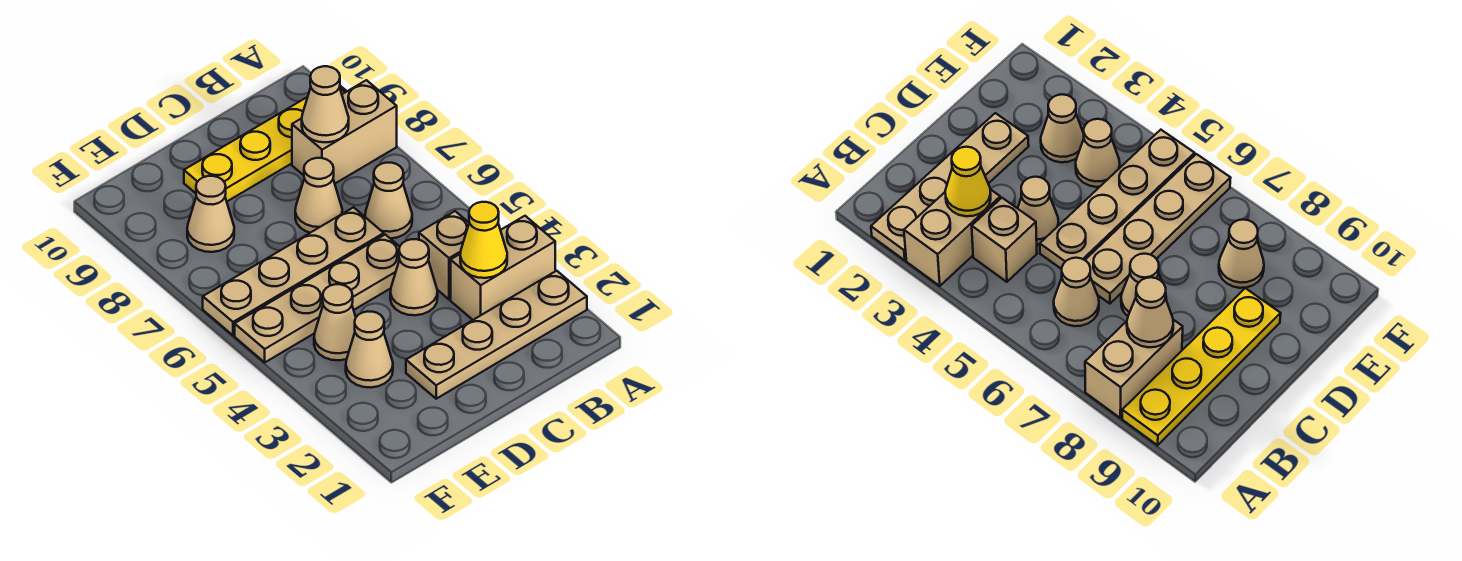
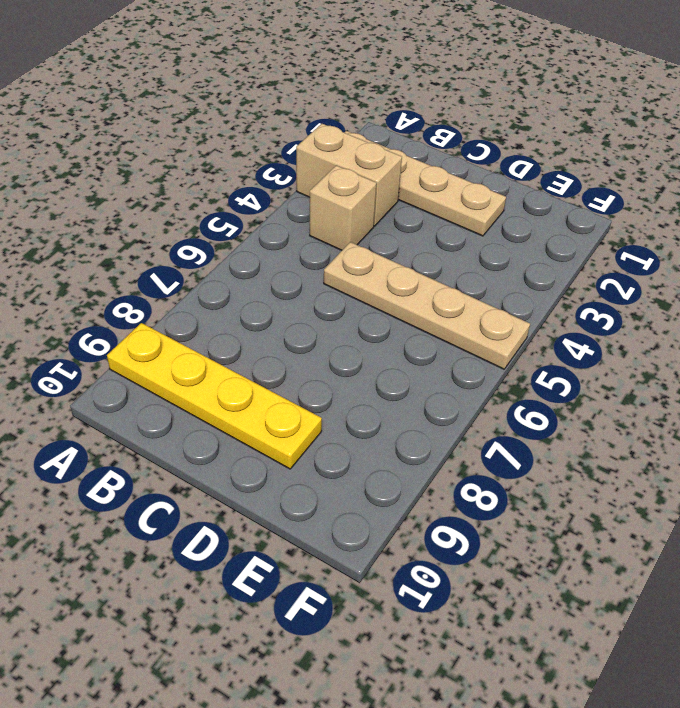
none -> tan brick A8:B8 level 1
none -> tan cone B6 level 1
none -> tan cone C4 level 1

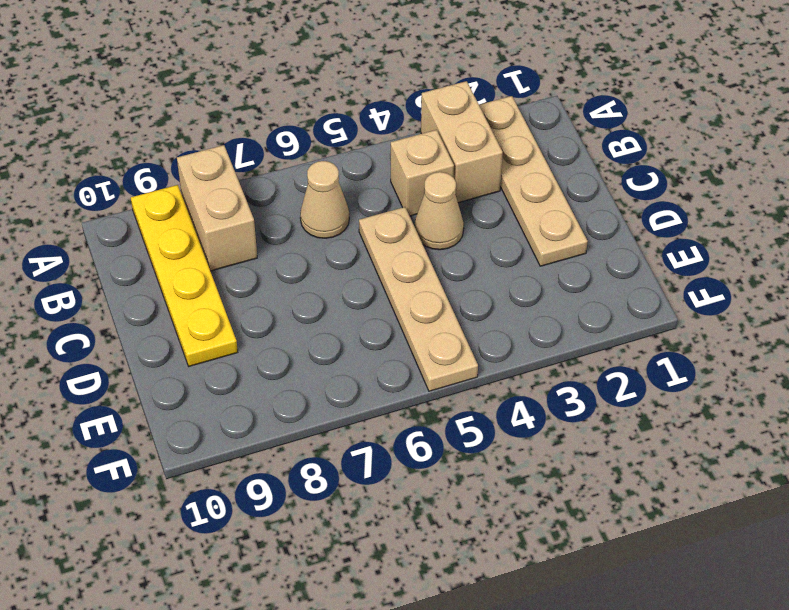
none -> tan plate C6:F6 level 1
none -> tan cone C7 level 1
none -> tan cone E3 level 1

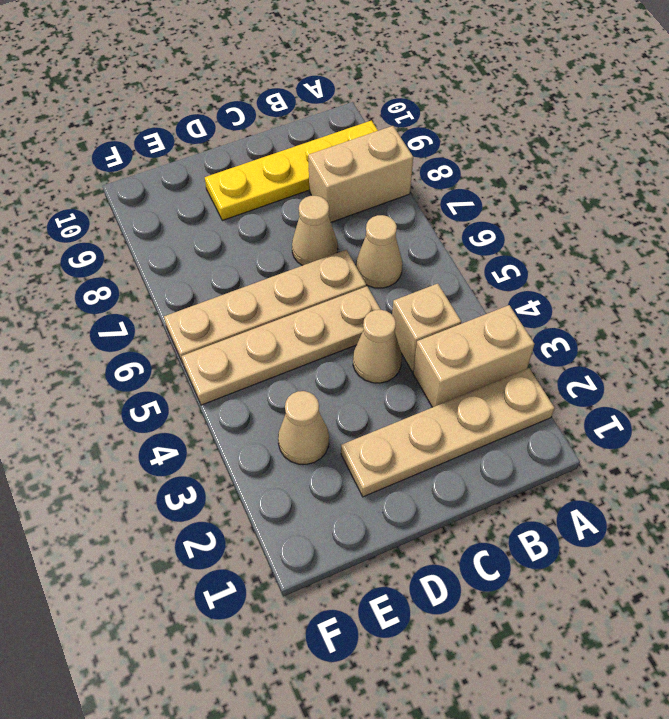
none -> tan cone E4 level 1
none -> tan cone E8 level 1
none -> yellow cone B3 level 2

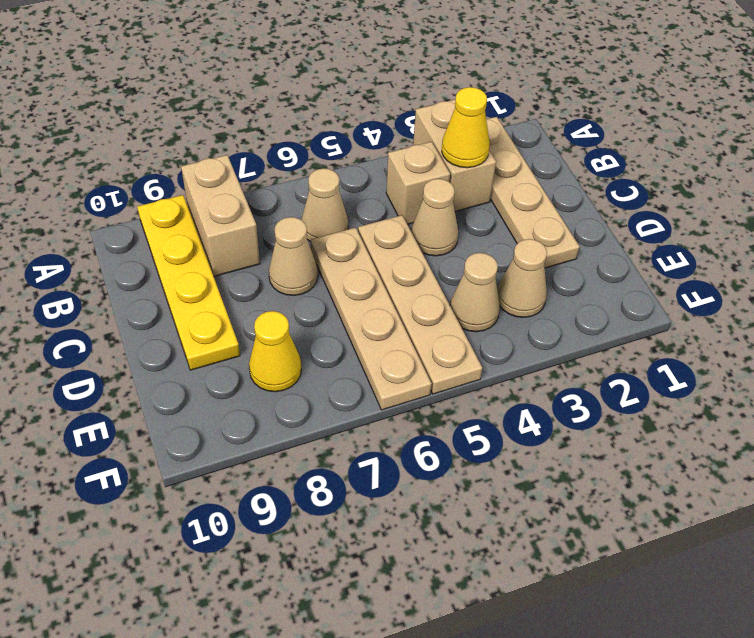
yellow cone E8 level 1 -> tan cone E8 level 1
none -> tan cone B8 level 2

